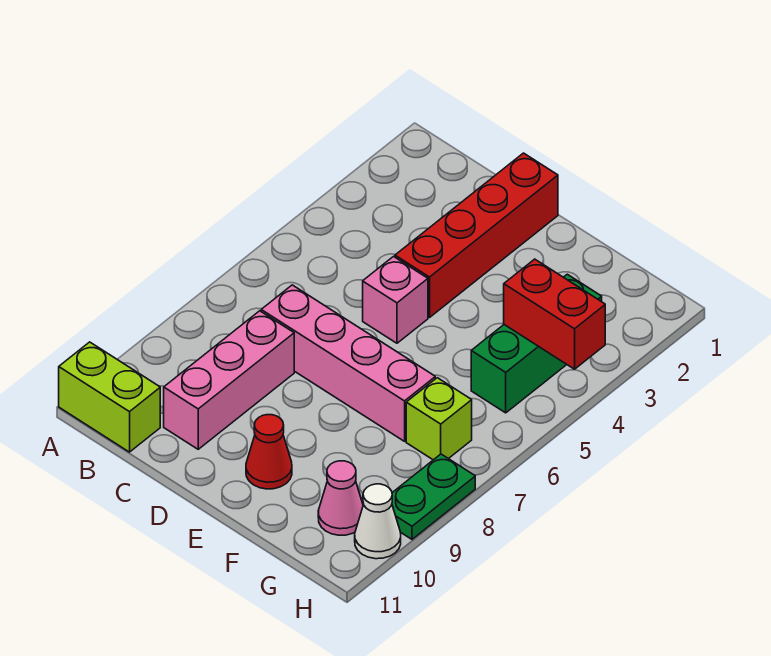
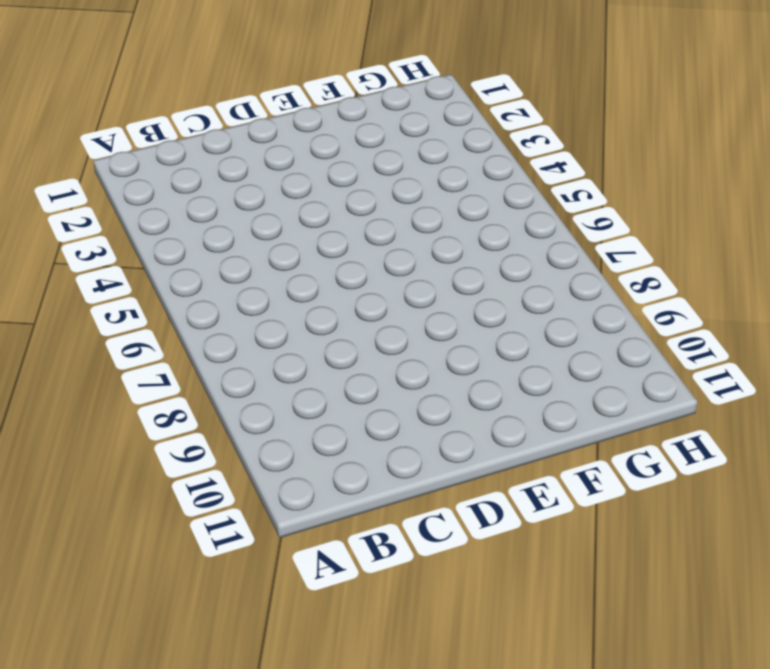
none -> lime brick A11:B11 level 1
none -> pink brick C7:F7 level 1
none -> pink brick C8:C10 level 1

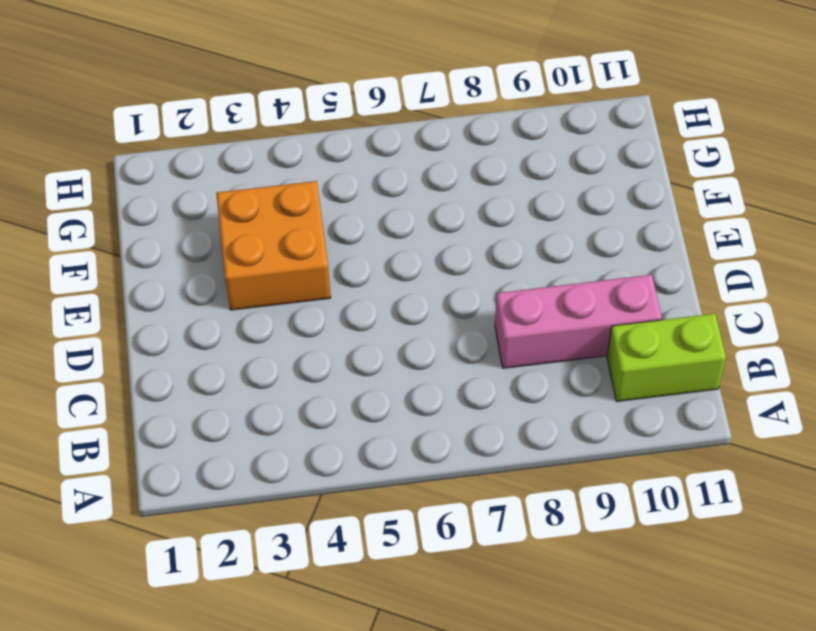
lime brick B10:B11 level 1 -> lime brick A11:B11 level 1
orange brick E3:F4 level 1 -> none
none -> pink brick C7:F7 level 1
none -> red brick D1:D4 level 1
none -> pink brick D5 level 1

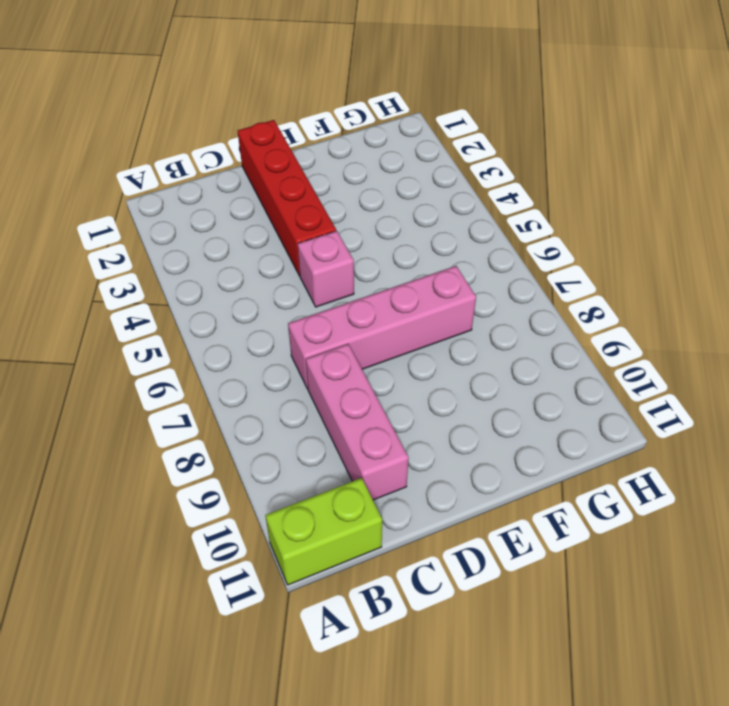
none -> red cone E10 level 1
none -> green brick G3:G5 level 1
none -> lime brick G7 level 1

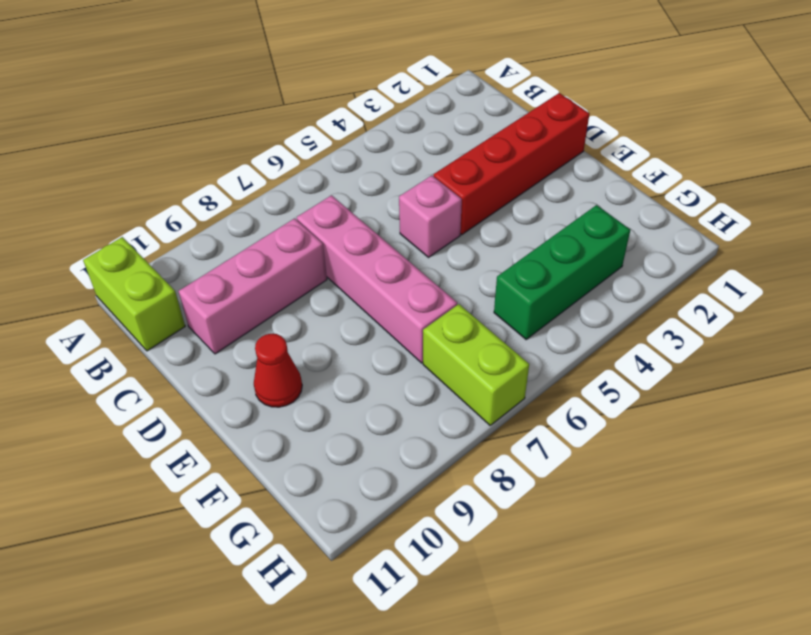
lime brick G7:H7 level 1 -> lime brick G7 level 1
none -> pink cone G10 level 1
none -> green plate H8:H9 level 1
none -> white cone H10 level 1

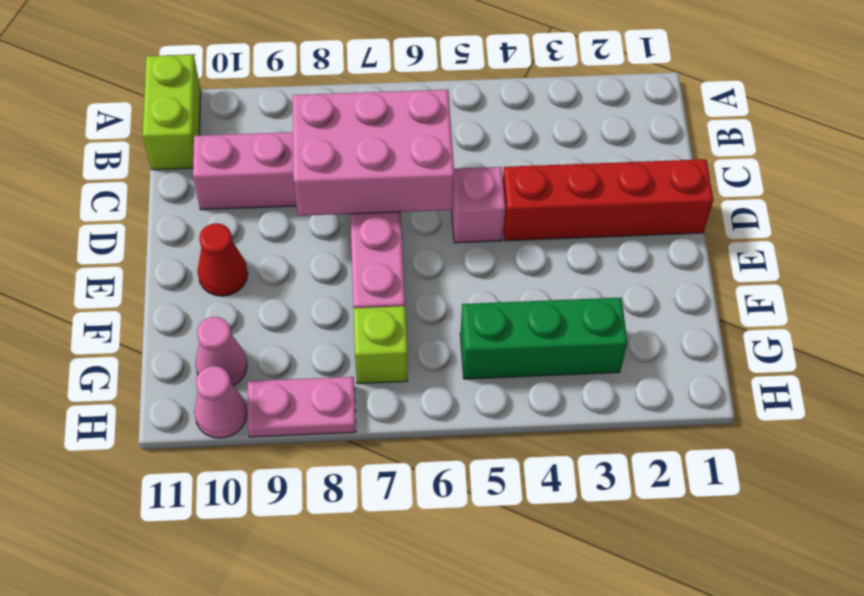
pink brick C6:D8 level 2 -> none
pink plate H8:H9 level 1 -> green plate H8:H9 level 1
pink cone H10 level 1 -> white cone H10 level 1
none -> red brick G4:H4 level 2

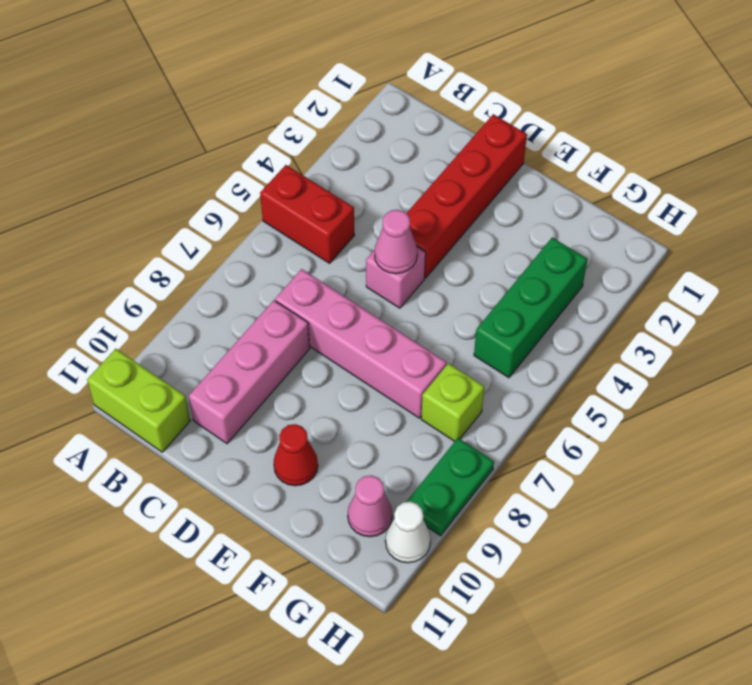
red brick A5:B5 level 1 -> red brick G4:H4 level 2
pink cone D5 level 2 -> none

